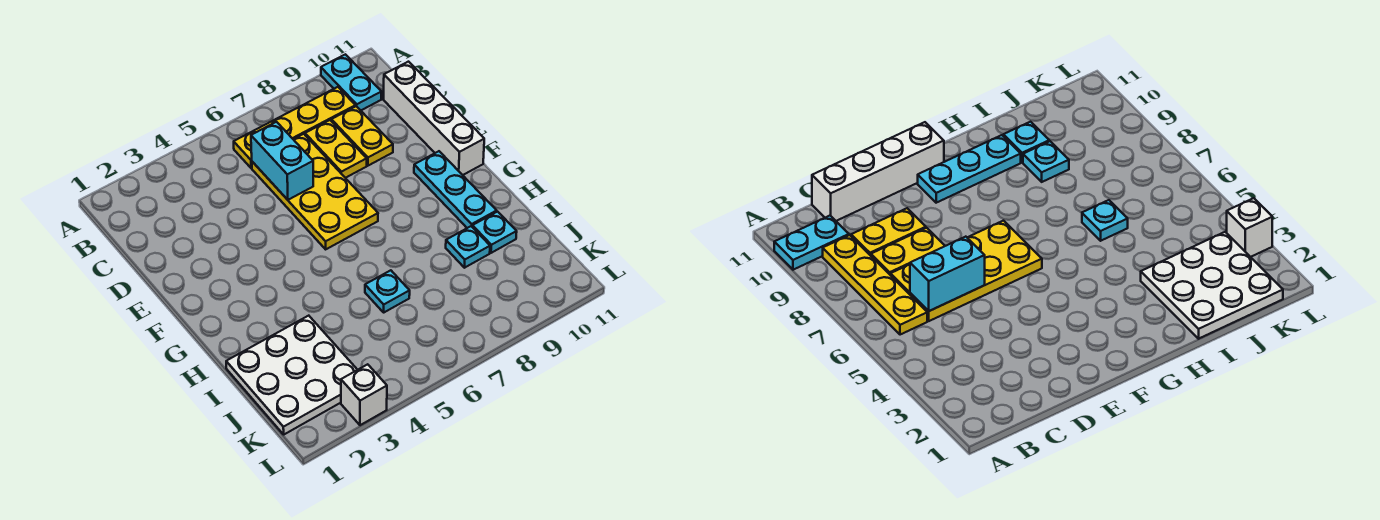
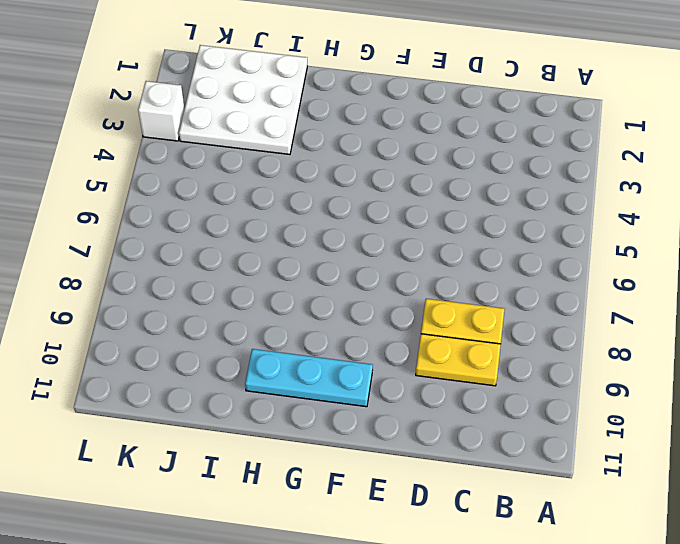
none -> cyan plate A10:B10 level 1
none -> yellow plate B6:B9 level 1
none -> yellow plate C6:F7 level 1

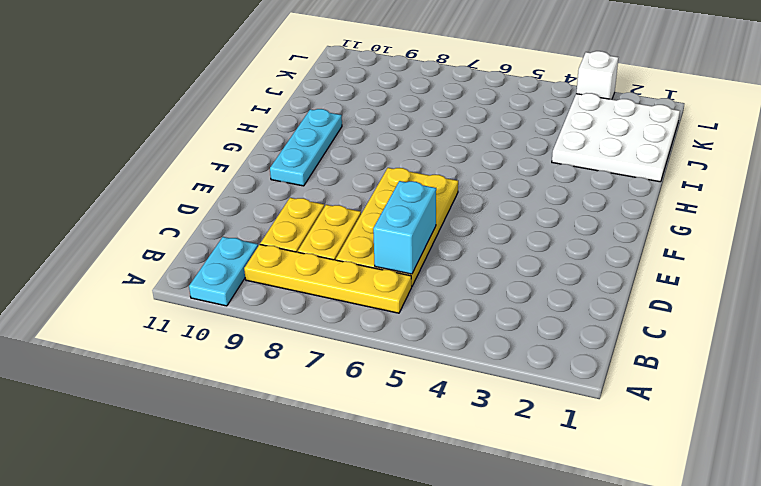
none -> white brick C11:F11 level 1
none -> cyan plate I6 level 1
none -> cyan plate I9 level 1

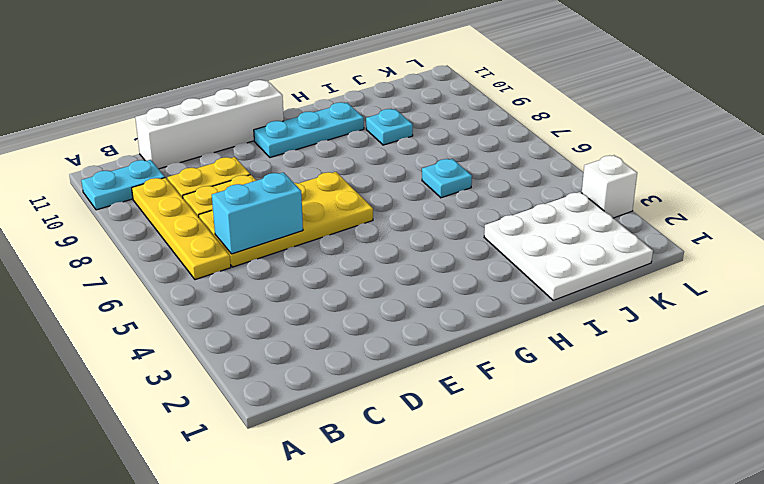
none -> cyan plate I10 level 1

